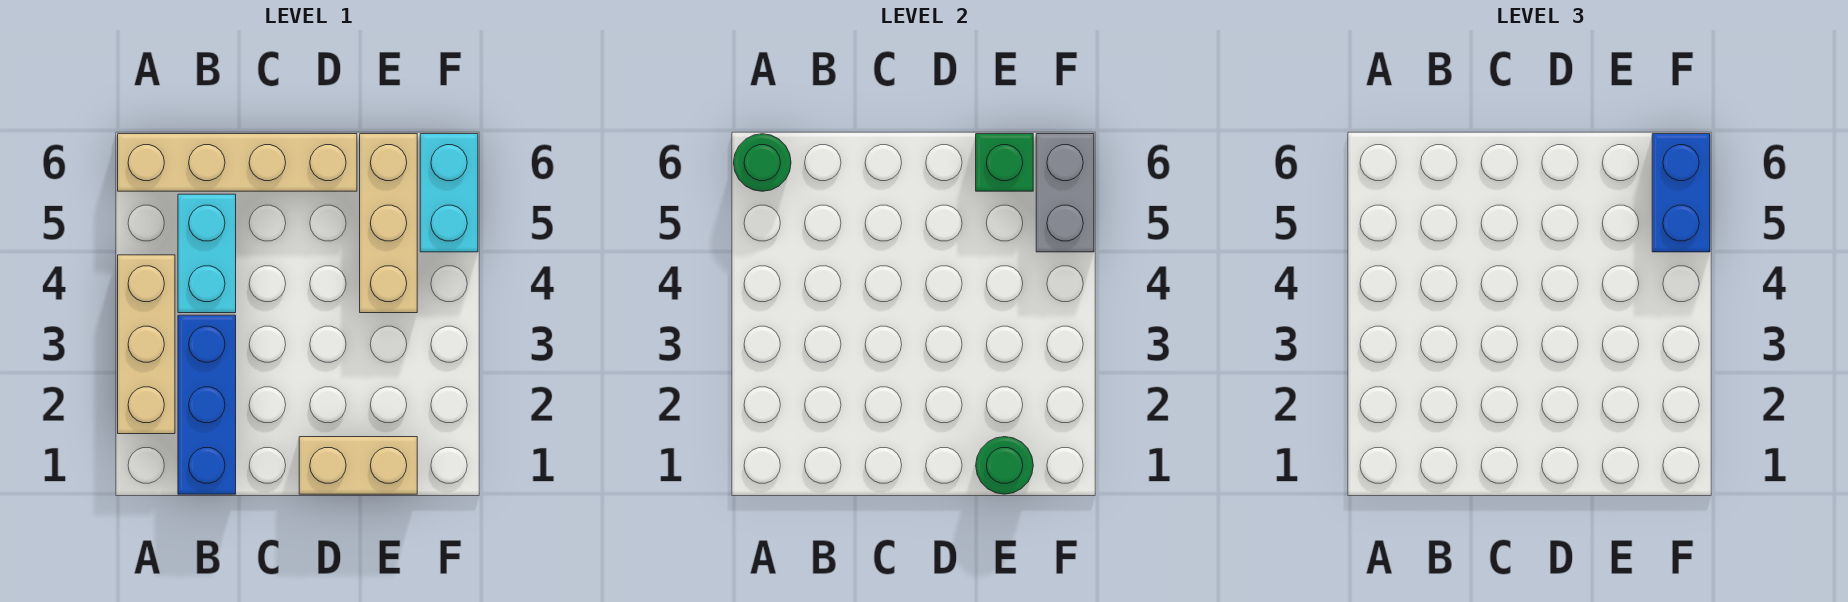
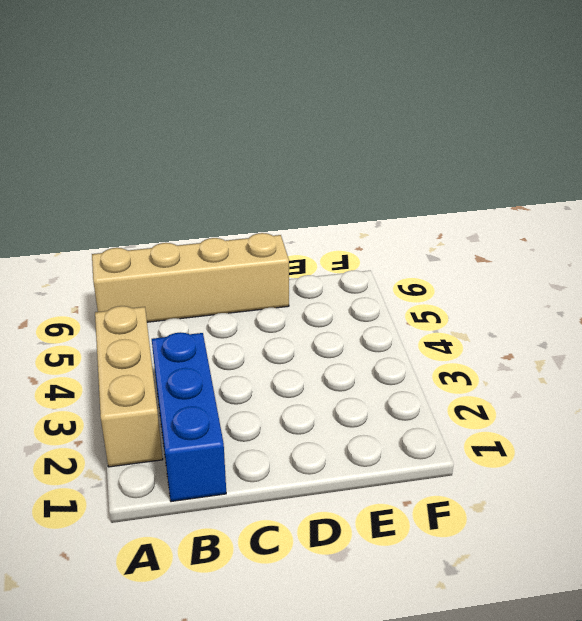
none -> cyan brick B4:B5 level 1
none -> tan brick D1:E1 level 1
none -> tan brick E4:E6 level 1

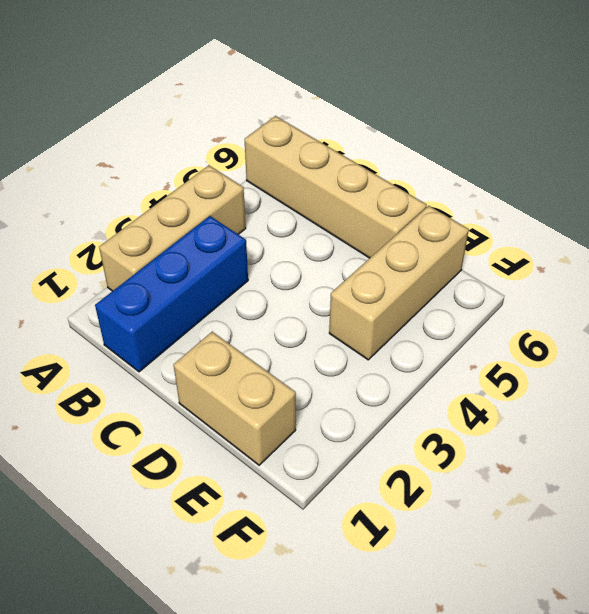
none -> cyan brick B4:B5 level 1
none -> cyan brick F5:F6 level 1
none -> green round brick A6 level 2

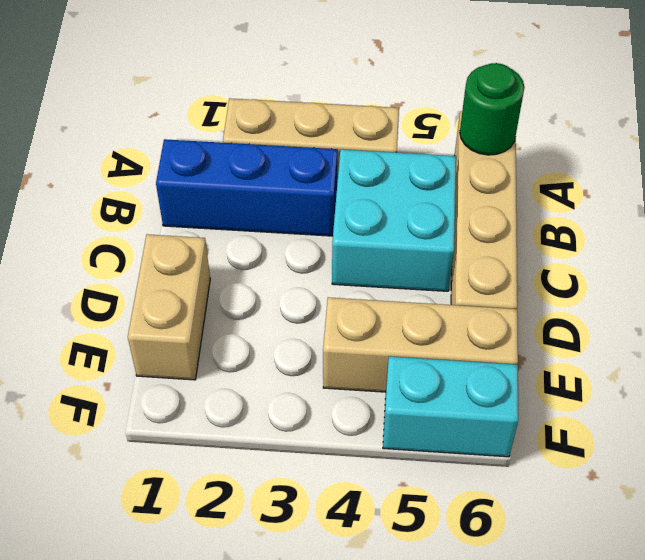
cyan brick B4:C5 level 1 -> cyan brick B4:B5 level 1
none -> green round brick E1 level 2
none -> green brick E6 level 2
none -> grey brick F5:F6 level 2

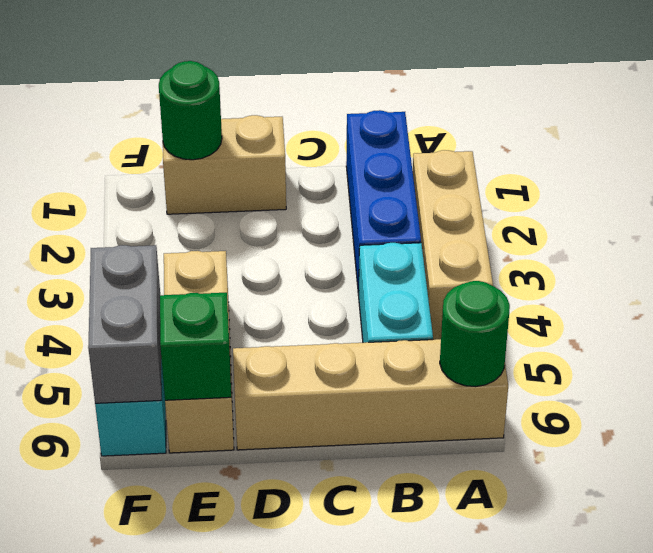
none -> blue brick F5:F6 level 3

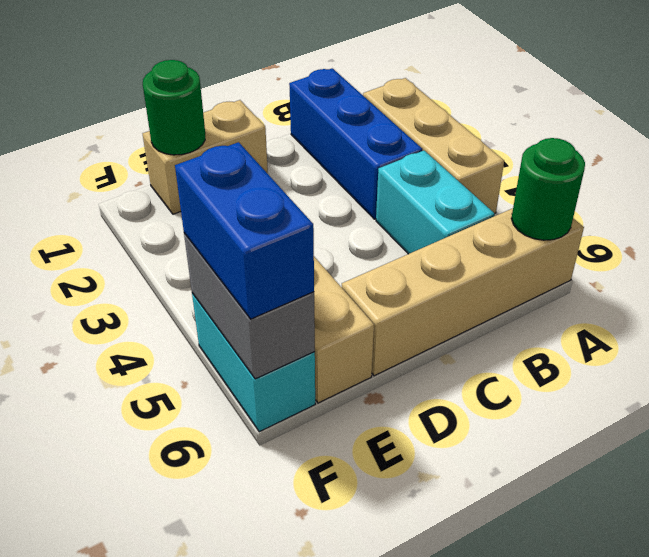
none -> green brick E6 level 2

